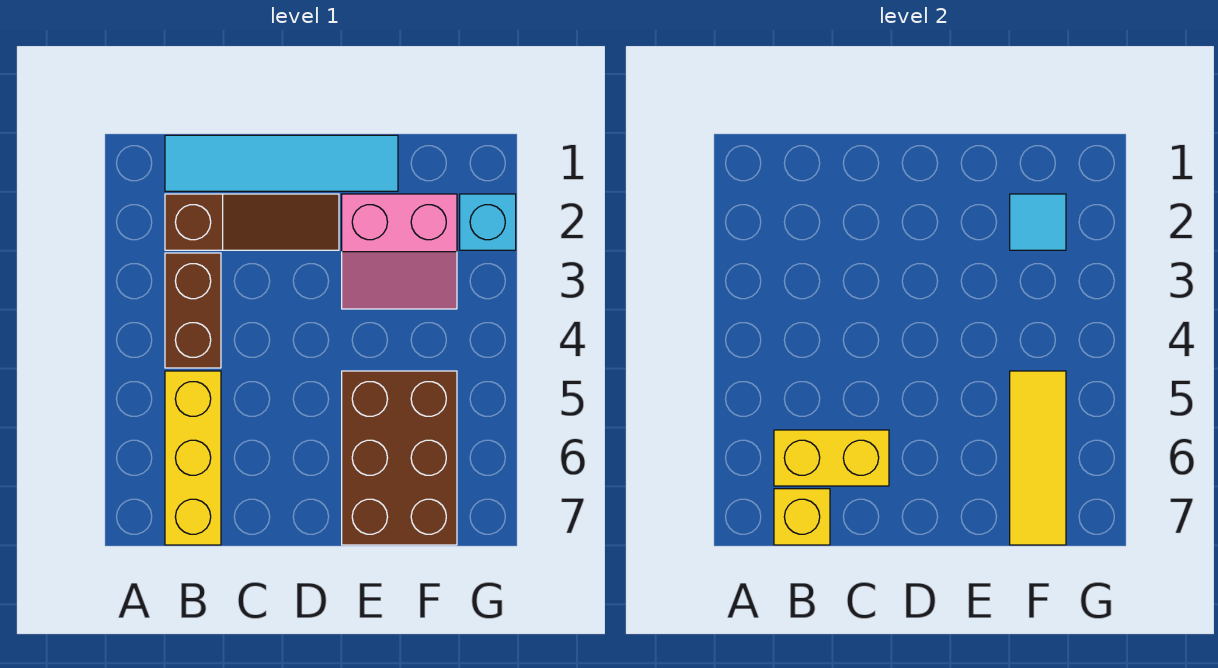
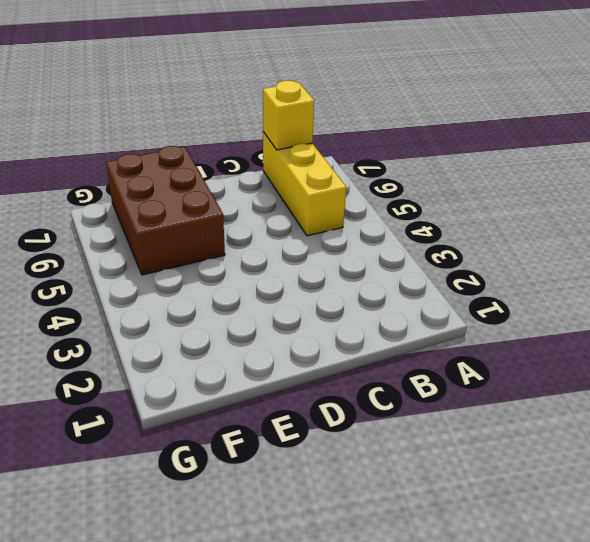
none -> cyan tile B1:E1 level 1
none -> brown slope B2:D2 level 1 top B

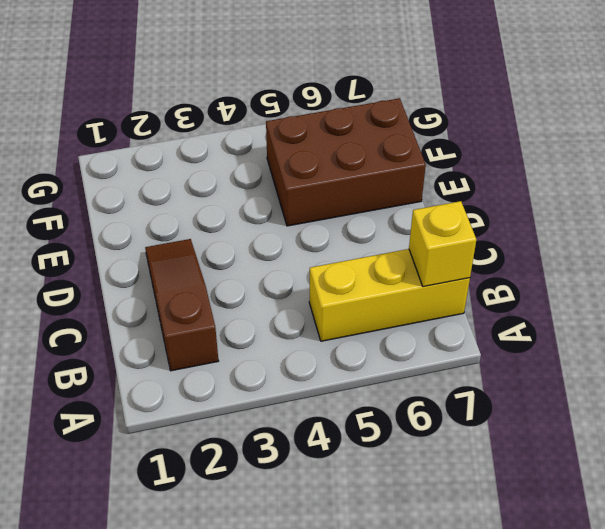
none -> cyan tile B1:E1 level 1
none -> brown brick B3:B4 level 1

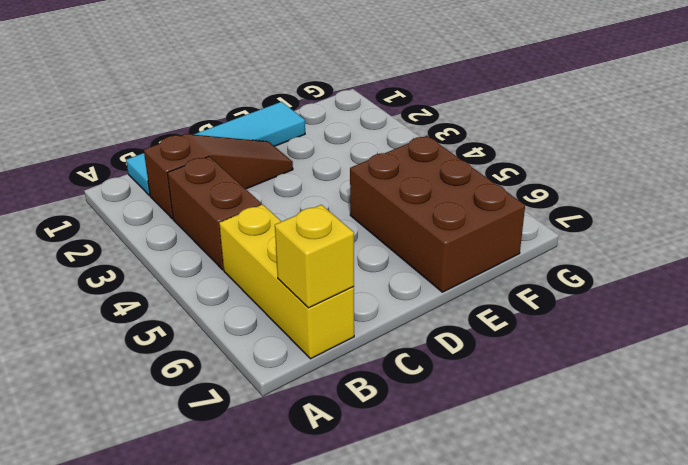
none -> pink slope E2:F3 level 1 top 2
none -> cyan brick G2 level 1

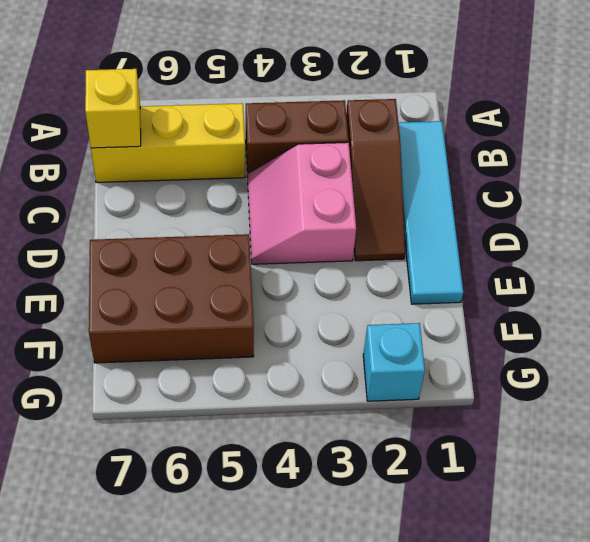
pink slope C3:D4 level 1 top 3 -> pink slope E2:F3 level 1 top 2
none -> yellow brick B6:C6 level 2
none -> cyan tile F2 level 2

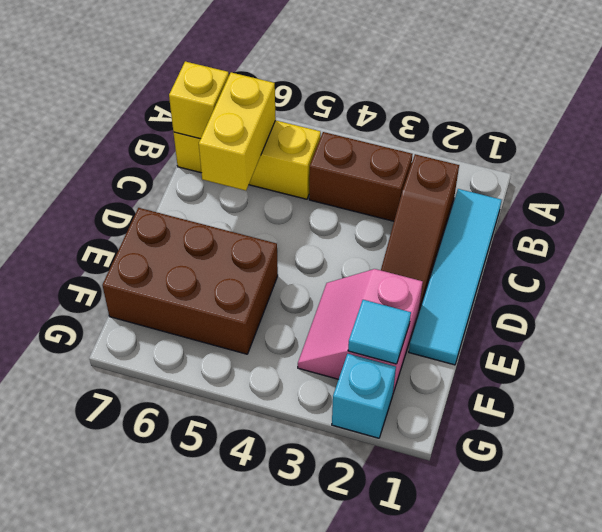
none -> yellow tile F5:F7 level 2

